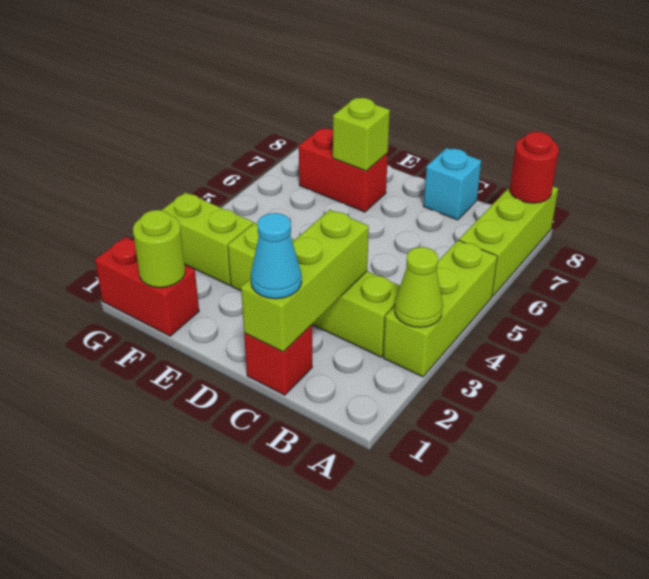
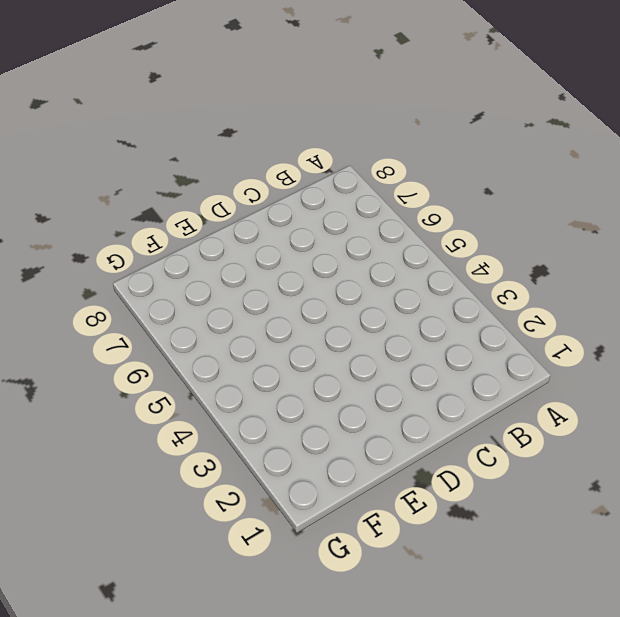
none -> lime brick A3:A5 level 1
none -> lime brick A6:A8 level 1
none -> lime brick B3:E3 level 1

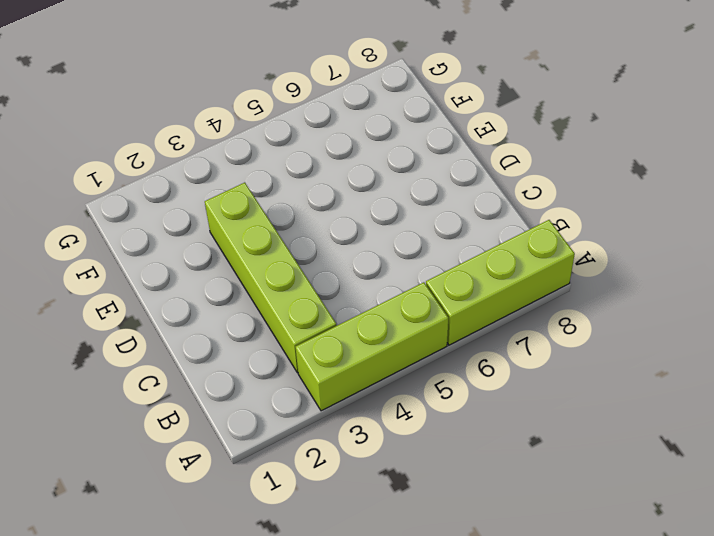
none -> red brick C1 level 1
none -> cyan brick C8 level 1
none -> red brick E7:F7 level 1

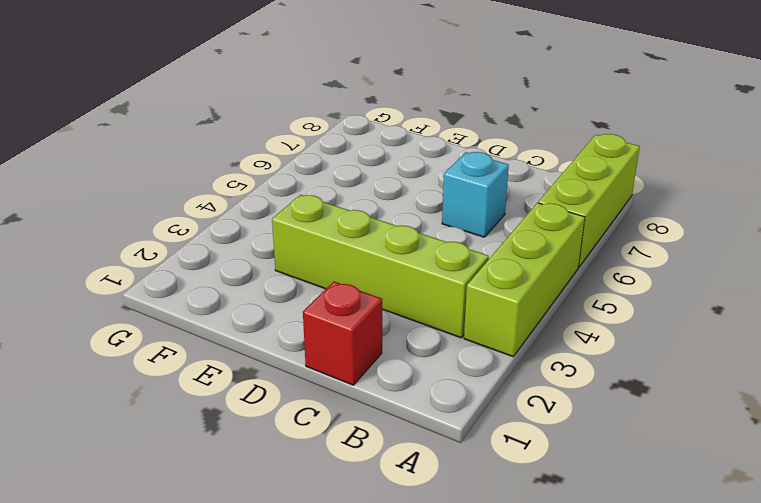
cyan brick C6 level 1 -> cyan brick C8 level 1
none -> red brick E7:F7 level 1
none -> red brick F1:G1 level 1
none -> lime brick F3:G3 level 1

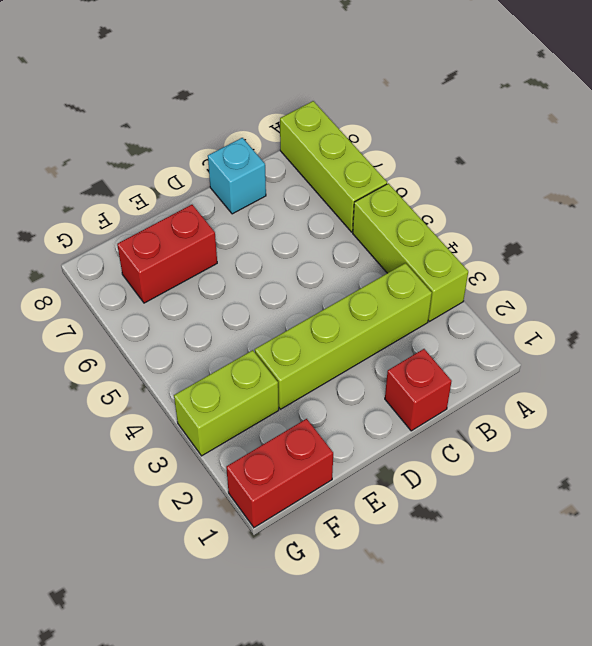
none -> lime cone A3 level 2
none -> red round brick A8 level 2
none -> lime brick C1:C3 level 2

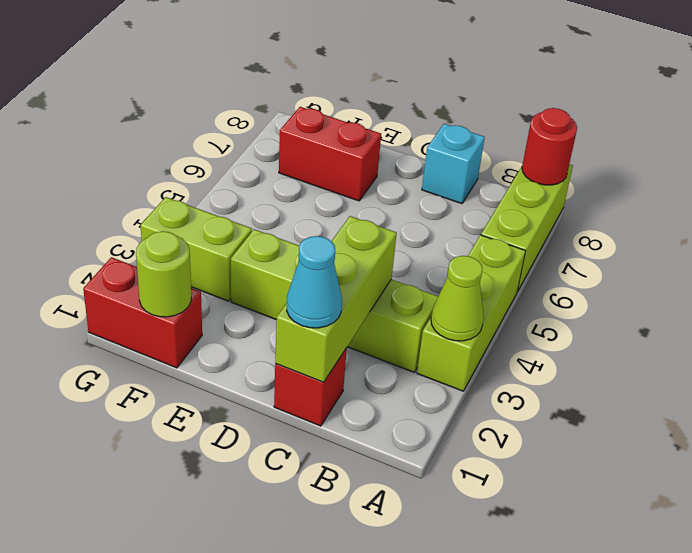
none -> lime brick E7 level 2

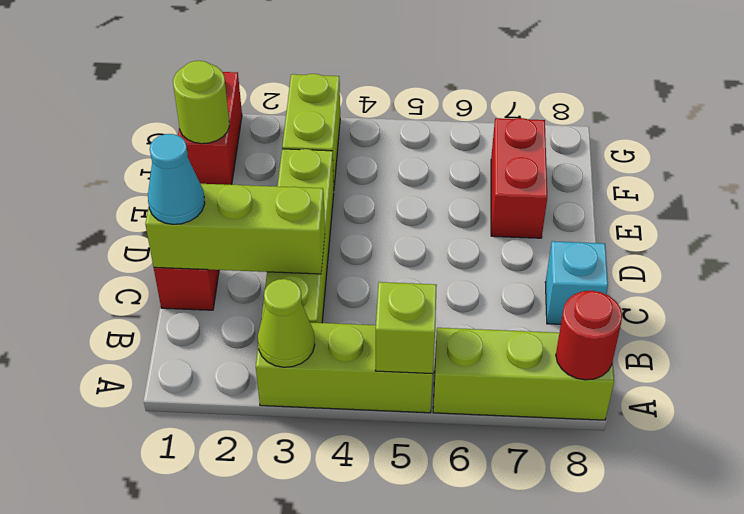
lime brick A5 level 2 -> lime brick E7 level 2

